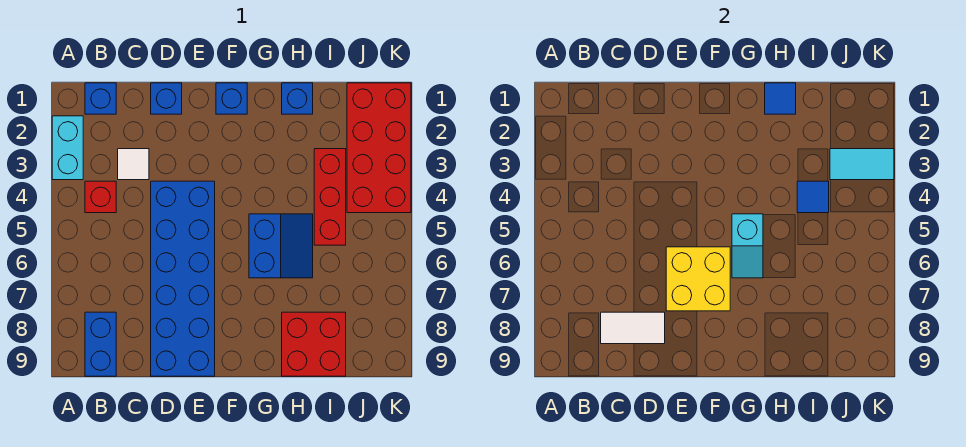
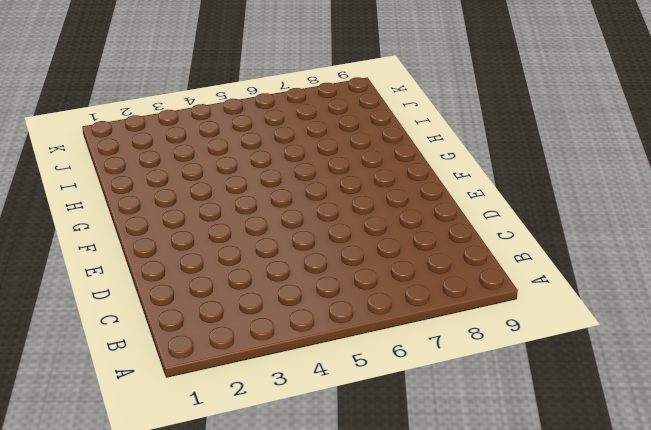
none -> cyan brick A2:A3 level 1
none -> blue brick B1 level 1
none -> red brick B4 level 1

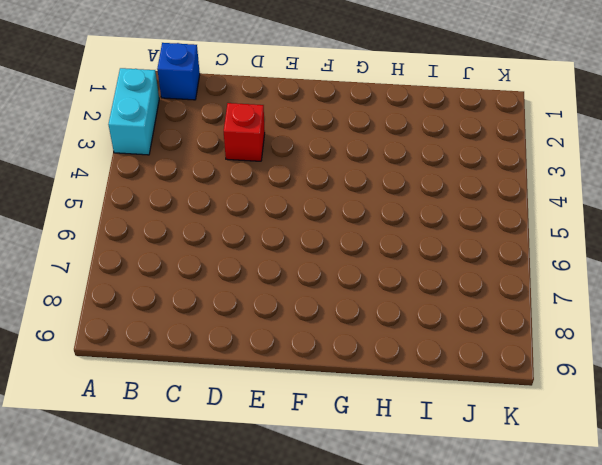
red brick D3 level 1 -> red brick B4 level 1
none -> blue brick B8:B9 level 1
none -> white tile C3 level 1
none -> blue brick D1 level 1

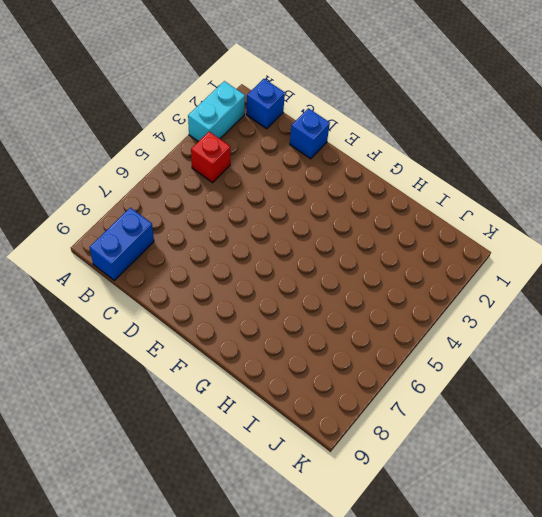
none -> white tile C3 level 1
none -> blue brick D4:E9 level 1
none -> blue brick F1 level 1

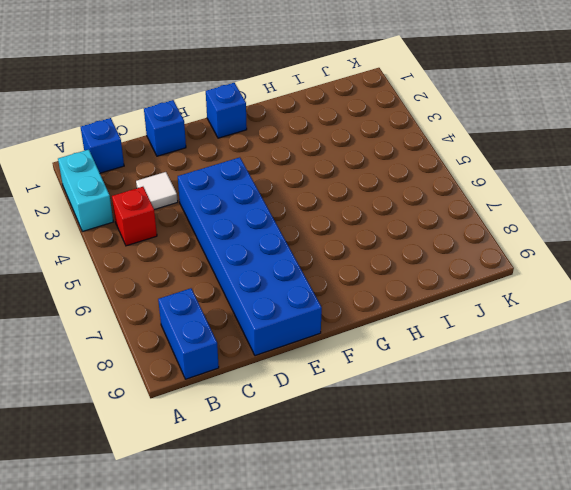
none -> blue slope G5:H6 level 1 top G
none -> blue brick H1 level 1
none -> red brick H8:I9 level 1

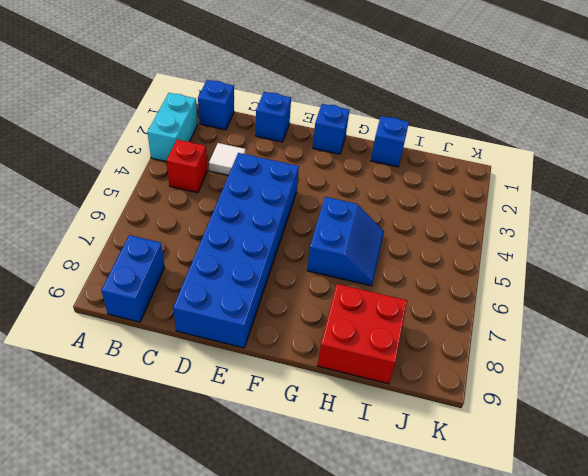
none -> red brick I3:I5 level 1
none -> red brick J1:K4 level 1
none -> white tile C8:D8 level 2

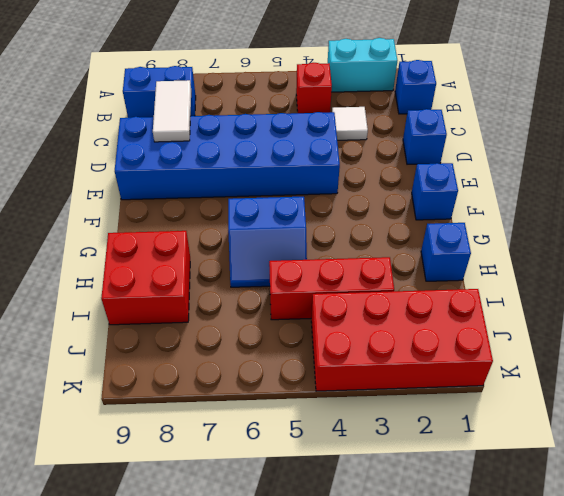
none -> yellow brick E6:F7 level 2
none -> cyan slope G5:G6 level 2 top 5
none -> blue tile H1 level 2

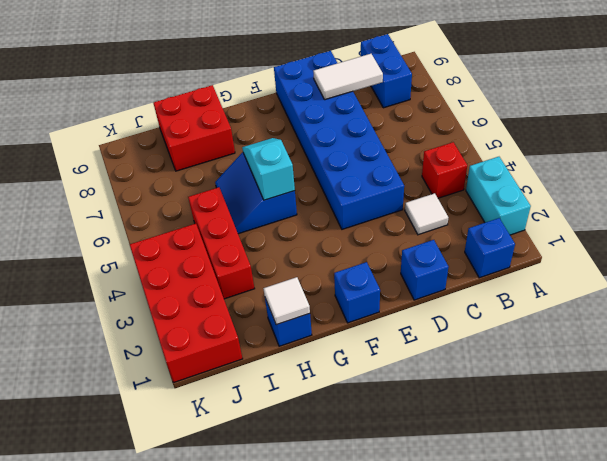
white tile H1 level 2 -> blue tile H1 level 2
none -> yellow brick E6:F7 level 2
none -> blue tile I4 level 2
none -> cyan tile J3:K3 level 2

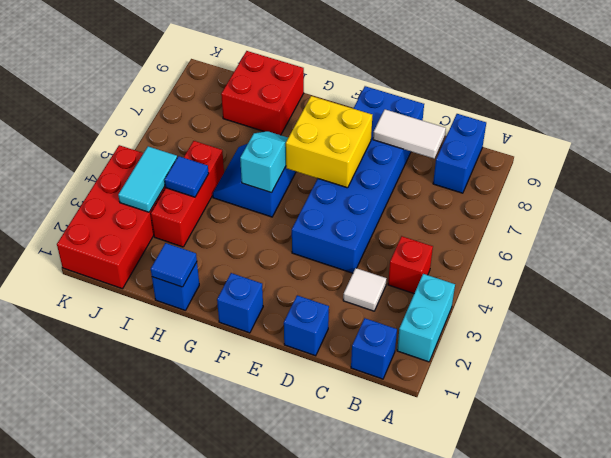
cyan tile J3:J4 level 2 -> cyan tile J3:K3 level 2

